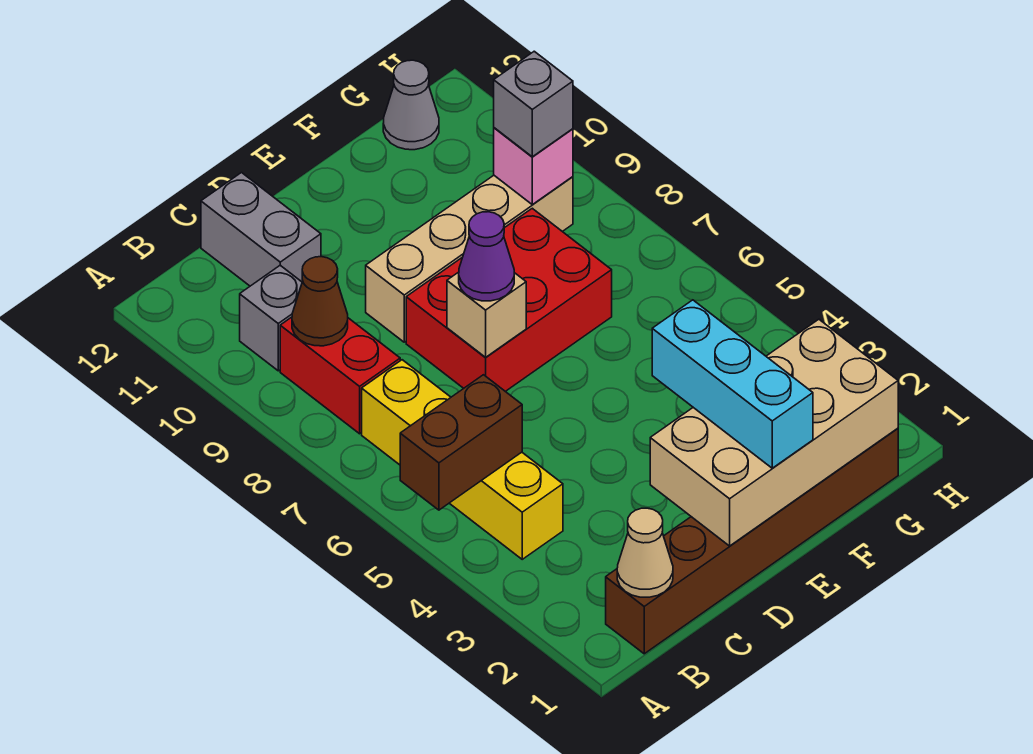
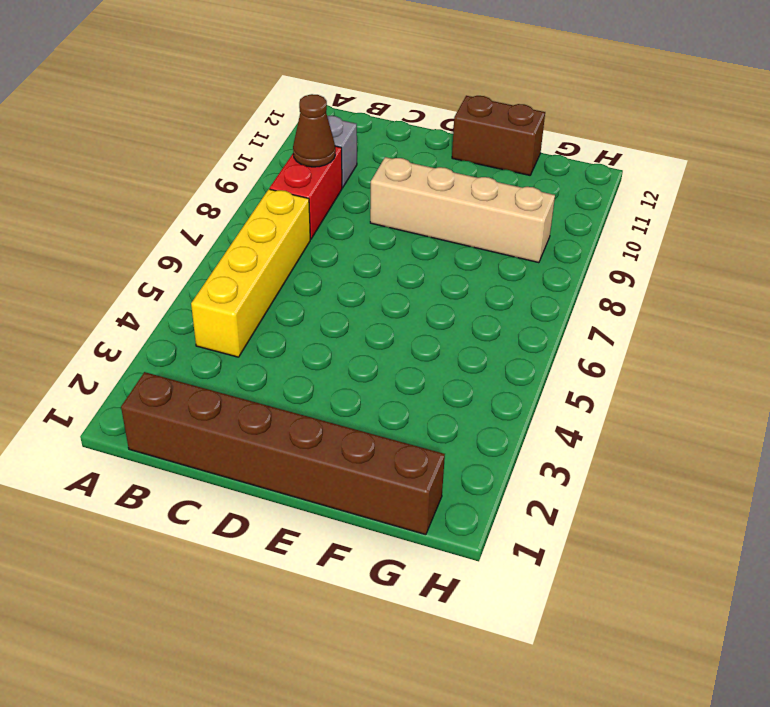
brown brick E12:F12 level 1 -> brown brick A5:B5 level 2
none -> grey brick C11:C12 level 1
none -> red brick D7:F8 level 1
none -> grey cone G12 level 1

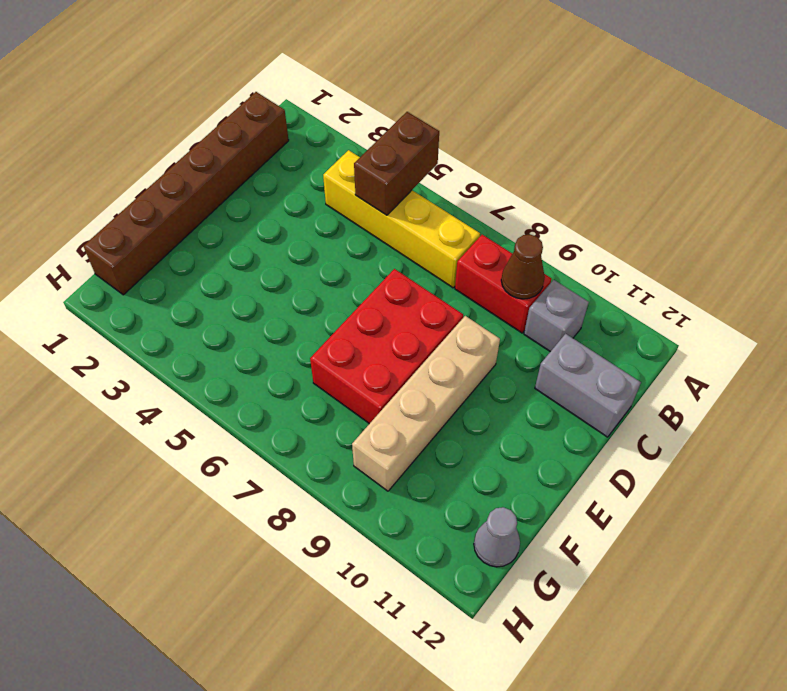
none -> tan cone B1 level 2
none -> tan brick D1:G2 level 2
none -> tan brick D7 level 2

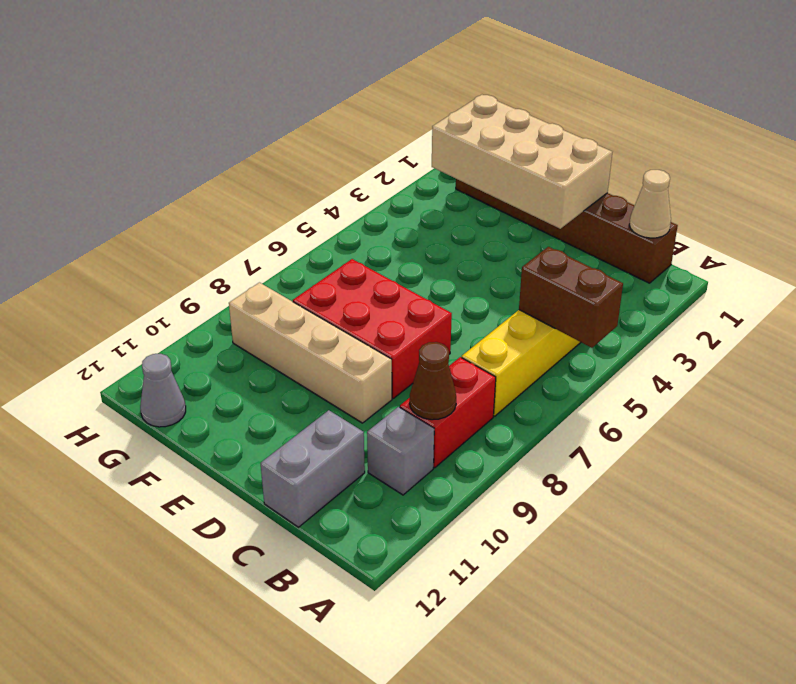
none -> tan brick D7 level 2
none -> pink brick G9 level 2
none -> purple cone D7 level 3

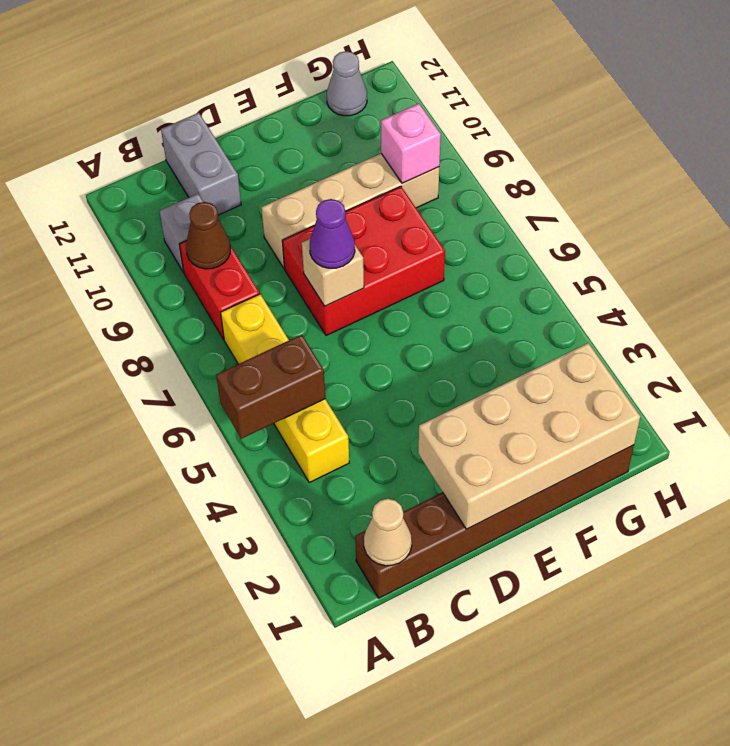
none -> cyan brick E1:E3 level 3
none -> grey brick G9 level 3

